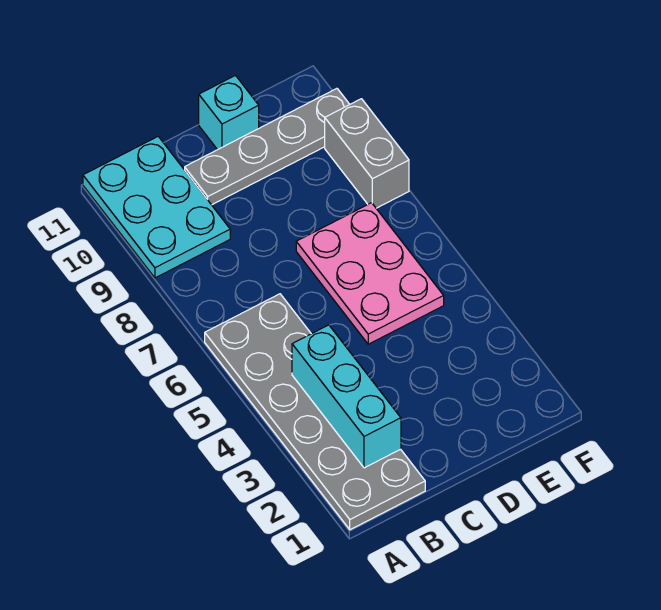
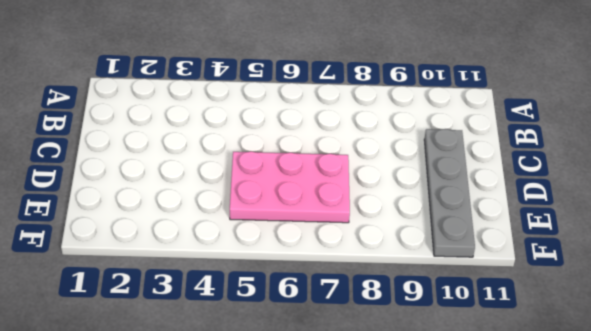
none -> grey plate A1:B6 level 1
none -> cyan plate A9:B11 level 1

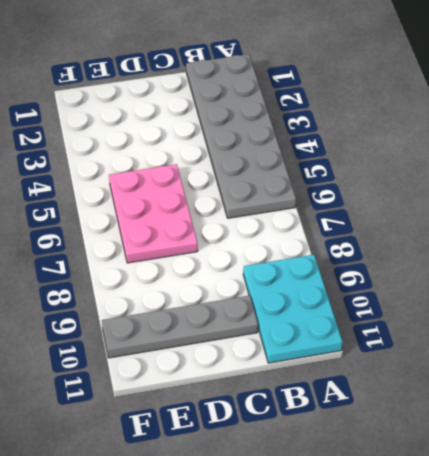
none -> cyan brick D11 level 1
none -> grey brick F8:F9 level 1

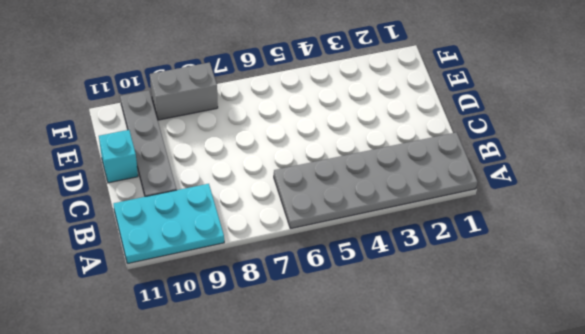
none -> pink plate D5:E7 level 1
none -> cyan brick B2:B4 level 2

